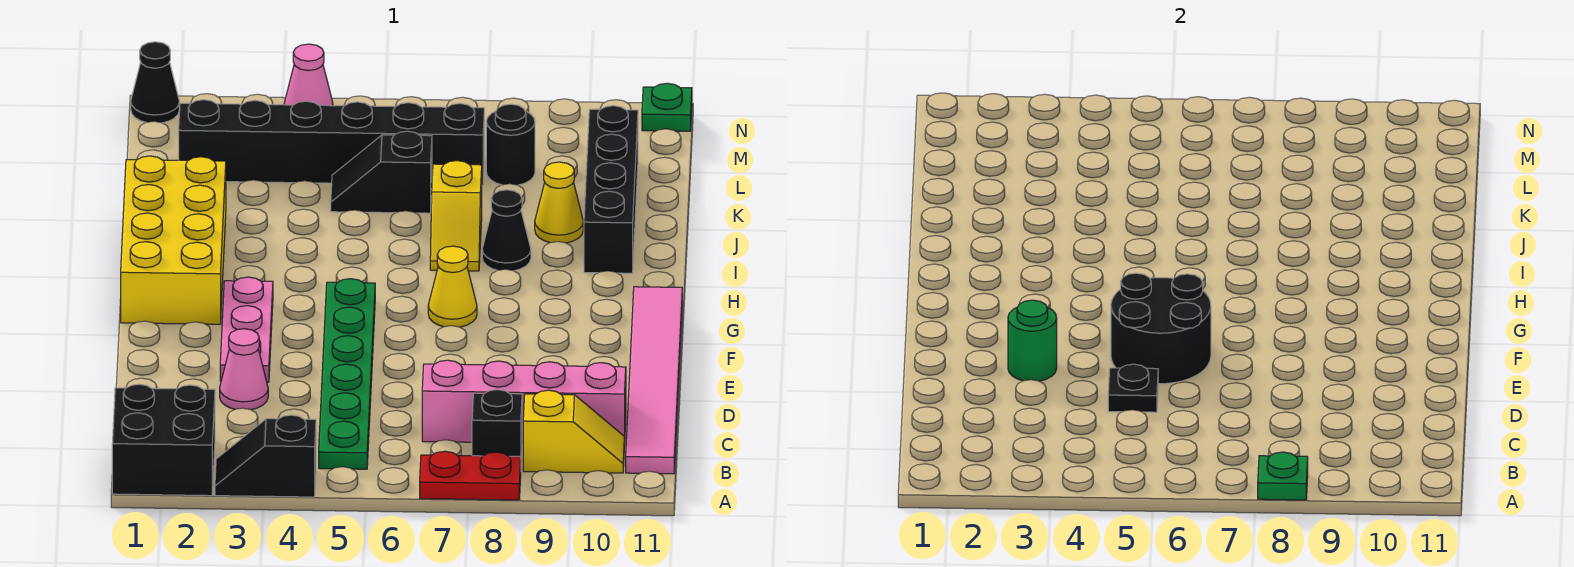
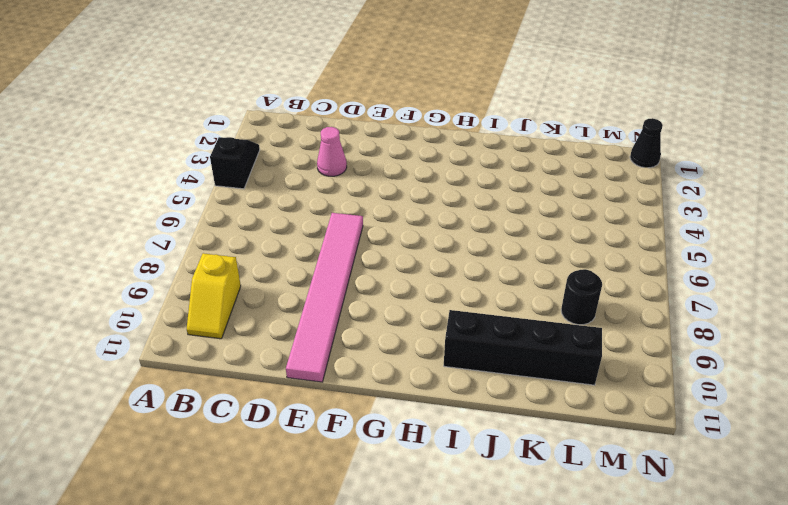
pink tile E6:E11 level 1 -> pink tile B11:G11 level 1
none -> black brick A1:B2 level 1
none -> red plate A7:A8 level 1
none -> green plate B5:G5 level 1

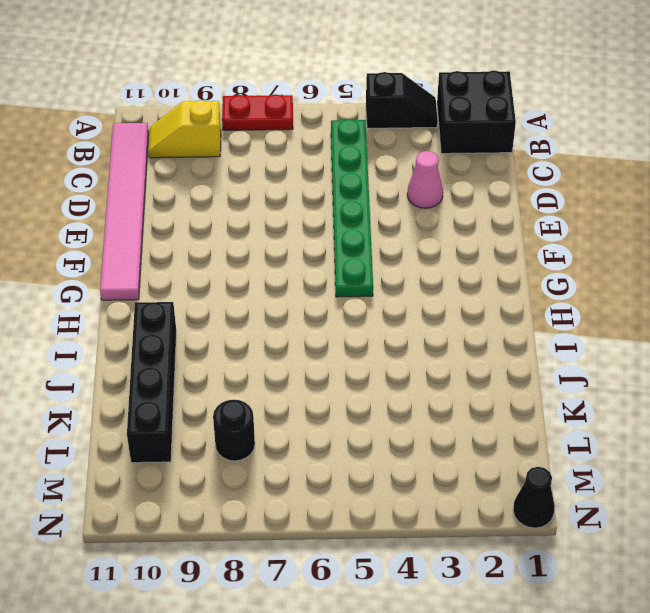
none -> black brick B8 level 1
none -> pink brick C7:C10 level 1
none -> pink plate E3:G3 level 1

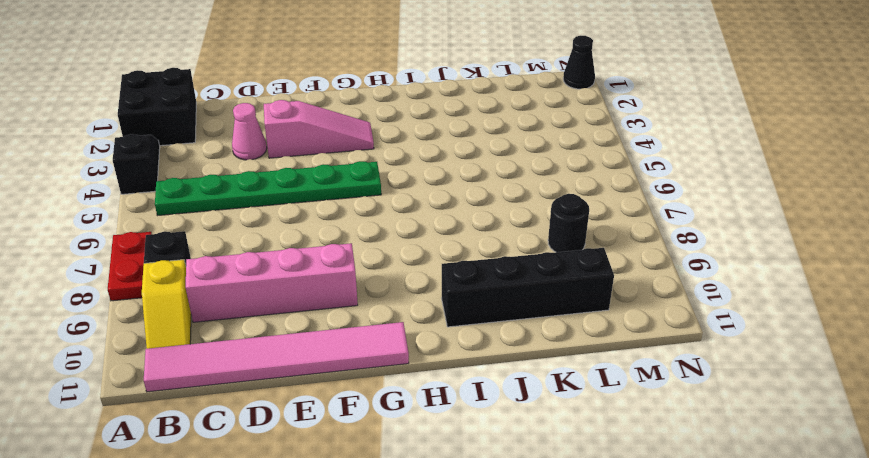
pink brick C9:F9 level 1 -> pink brick C7:C10 level 1
pink slope E3:G3 level 1 top E -> pink plate E3:G3 level 1
none -> yellow brick G1:J2 level 1
none -> yellow cone G7 level 1
none -> yellow slope I7:J7 level 1 top J

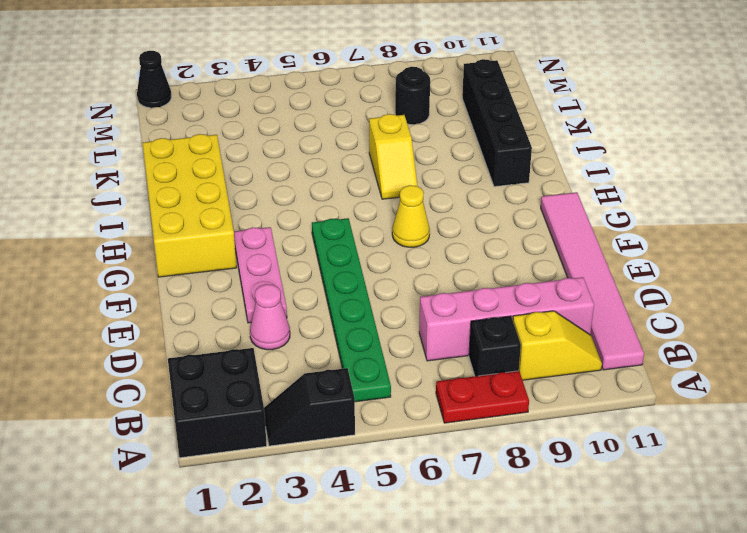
none -> black cone I8 level 1
none -> yellow cone J9 level 1
none -> black slope K5:K6 level 1 top 6

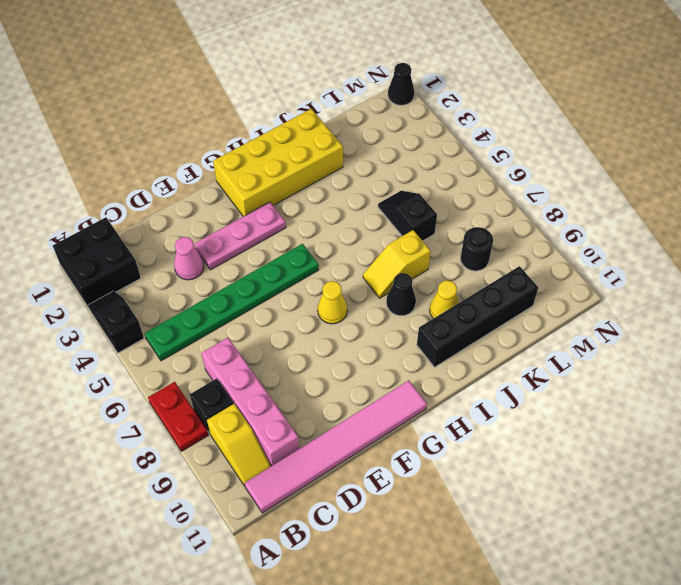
none -> black brick L2:L7 level 1
none -> pink cone N4 level 1
none -> green plate N11 level 1

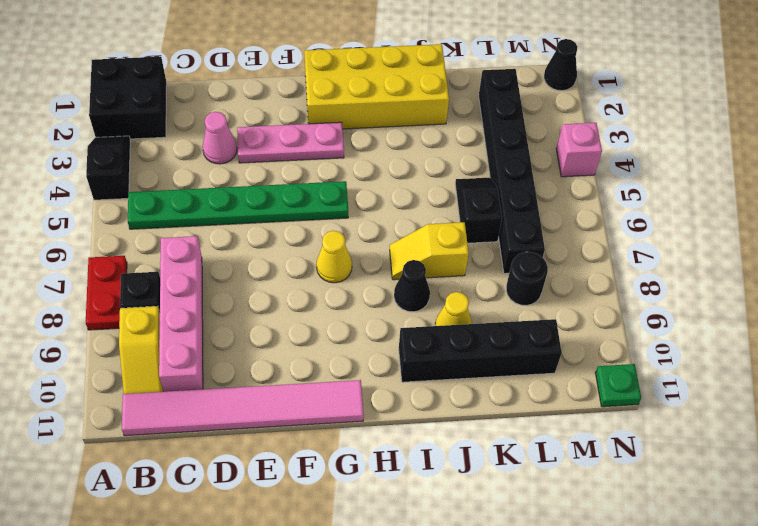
pink brick N4 level 1 -> pink cone N4 level 1
none -> green plate A8 level 2
none -> black plate D5 level 2
none -> green round brick E3 level 2

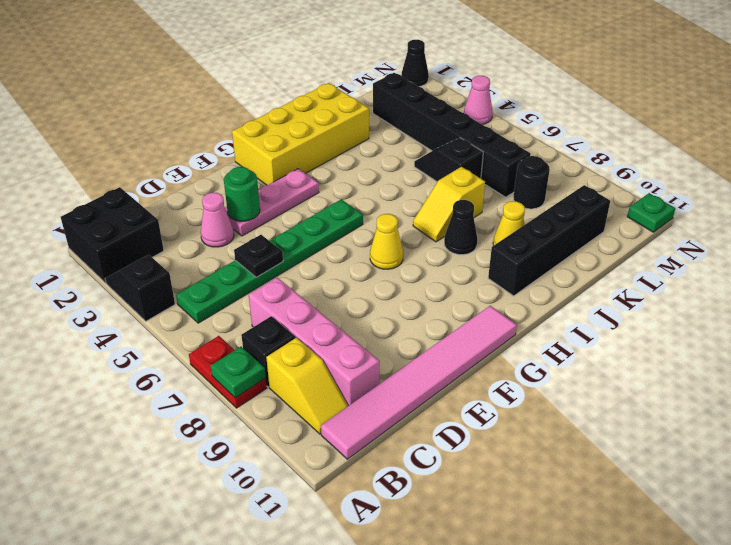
none -> black round brick E5:F6 level 2

